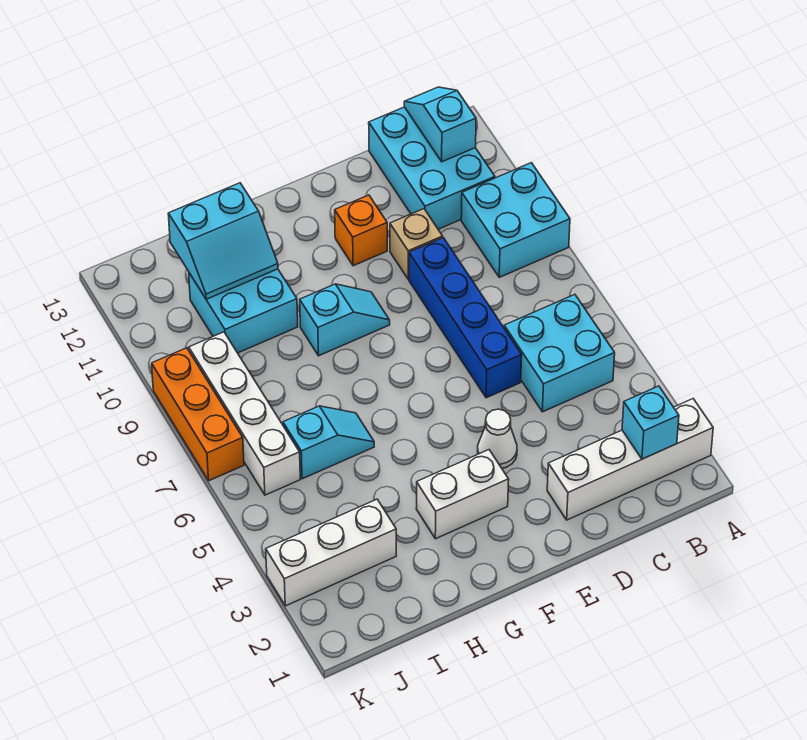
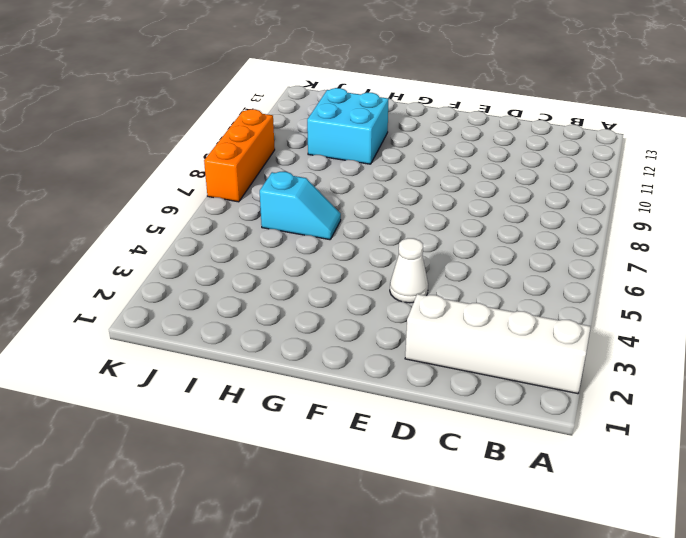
none -> cyan brick A9:B10 level 1
none -> cyan brick B5:C6 level 1
none -> cyan brick B11:C13 level 1

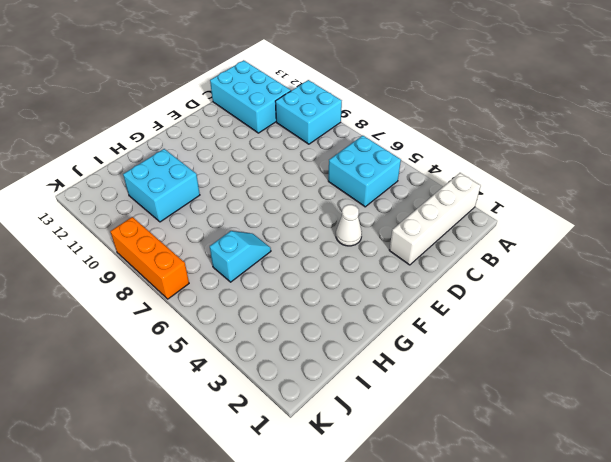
none -> blue brick D6:D9 level 1
none -> tan brick D10 level 1
none -> orange brick E11 level 1

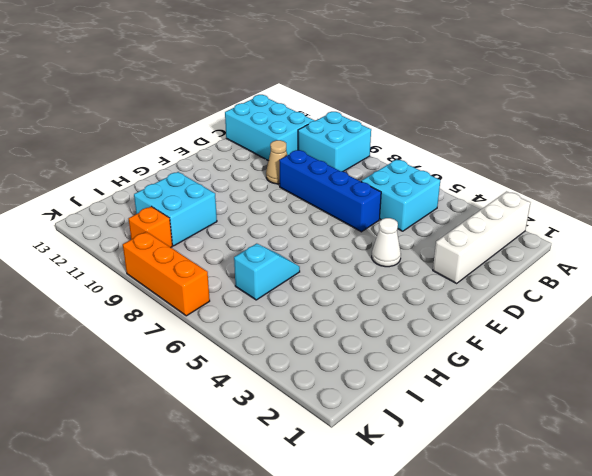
tan cone D10 level 1 -> tan brick D10 level 1
orange brick J10 level 1 -> orange brick E11 level 1
none -> white brick F3:G3 level 1
none -> cyan slope F9:G9 level 1 top G
none -> white brick I3:K3 level 1

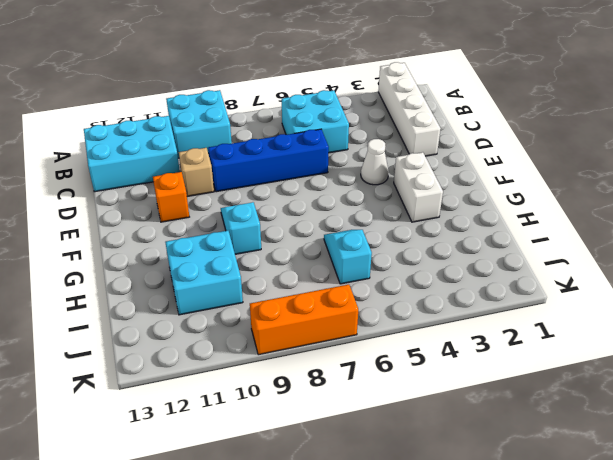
none -> white brick I3:K3 level 1
none -> white brick J6:J9 level 1
none -> cyan brick B2 level 2

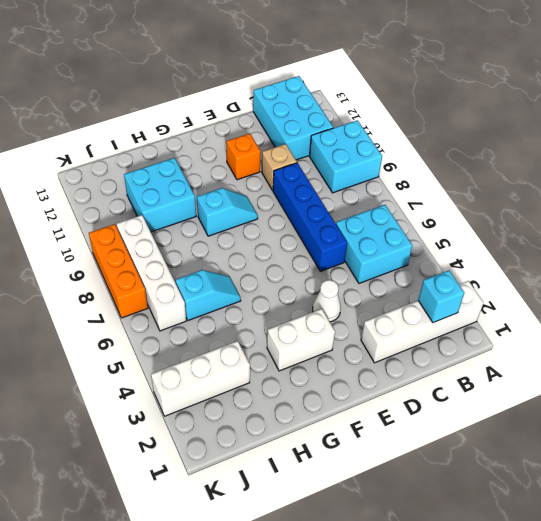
none -> cyan slope B12:B13 level 2 top 12
none -> cyan slope H11:I12 level 2 top 12

